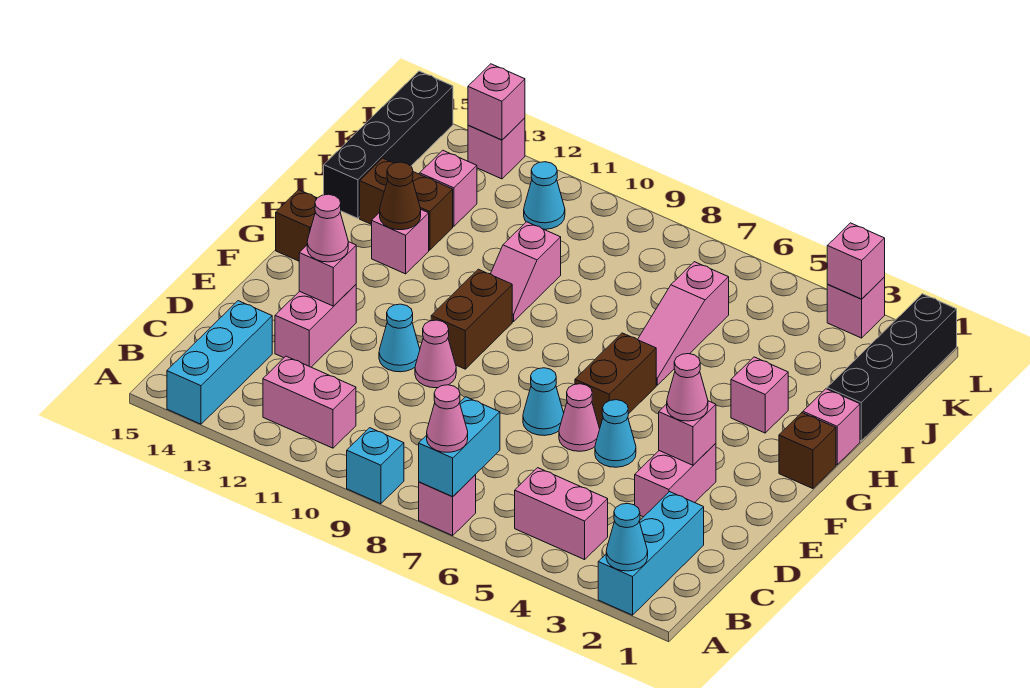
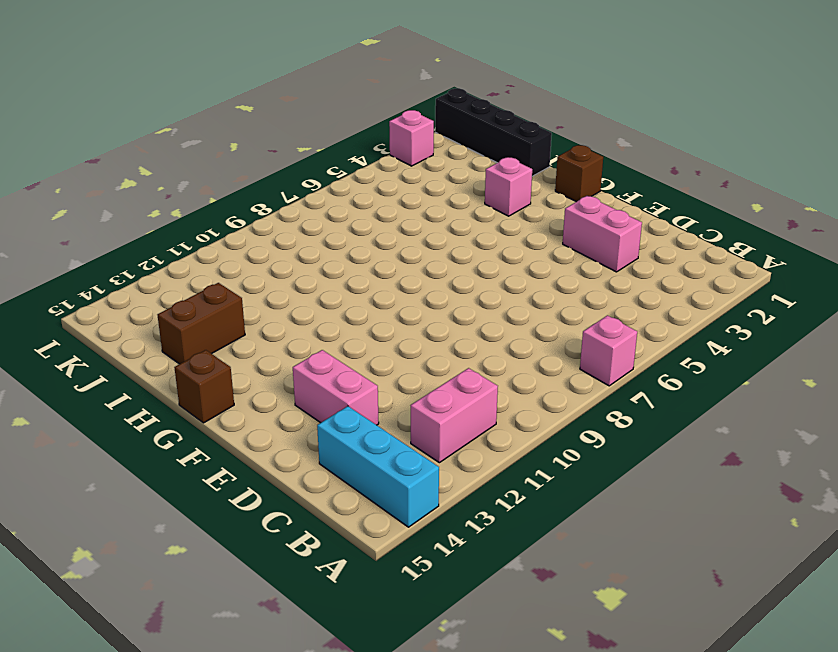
none -> cyan brick A2:C2 level 1
none -> cyan brick A9 level 1
none -> pink brick B4:B5 level 1
none -> cyan cone E5 level 1

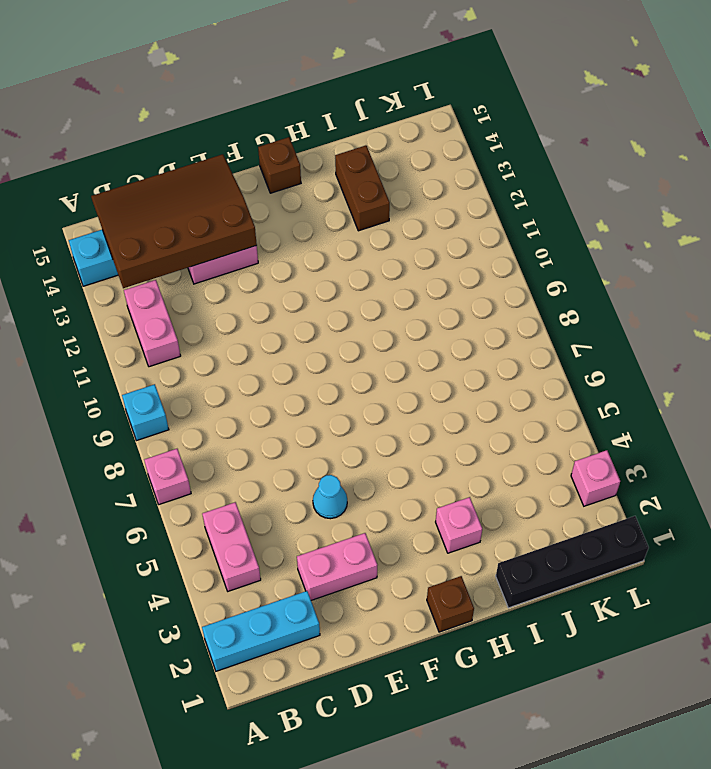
brown slope B13:E15 level 2 top 13 -> pink brick E13 level 2
none -> pink cone E6 level 1
none -> cyan cone E7 level 1
none -> pink cone E10 level 1
none -> cyan cone E11 level 1

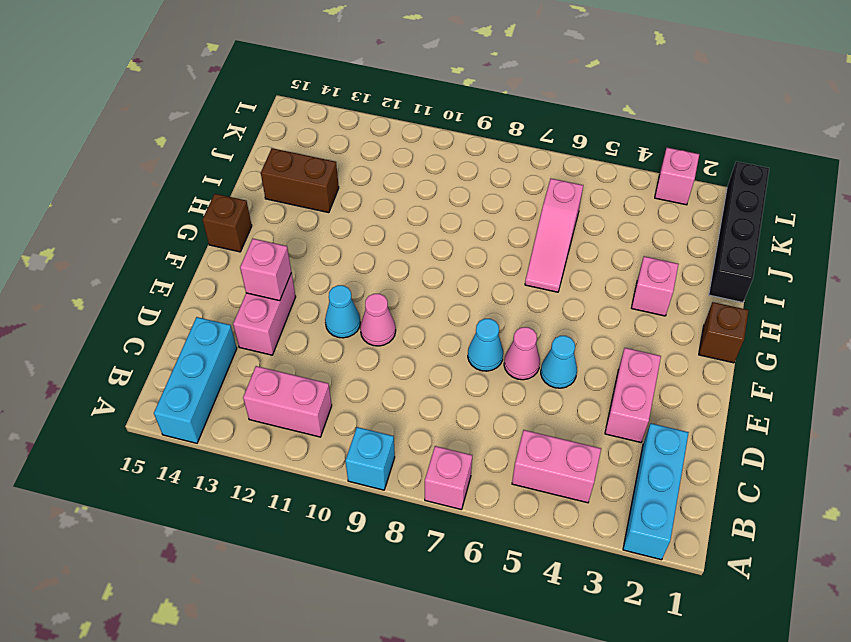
none -> brown brick F6:G6 level 1
none -> brown brick F10:G10 level 1
none -> pink brick H1 level 1
none -> pink slope H10:I10 level 1 top I

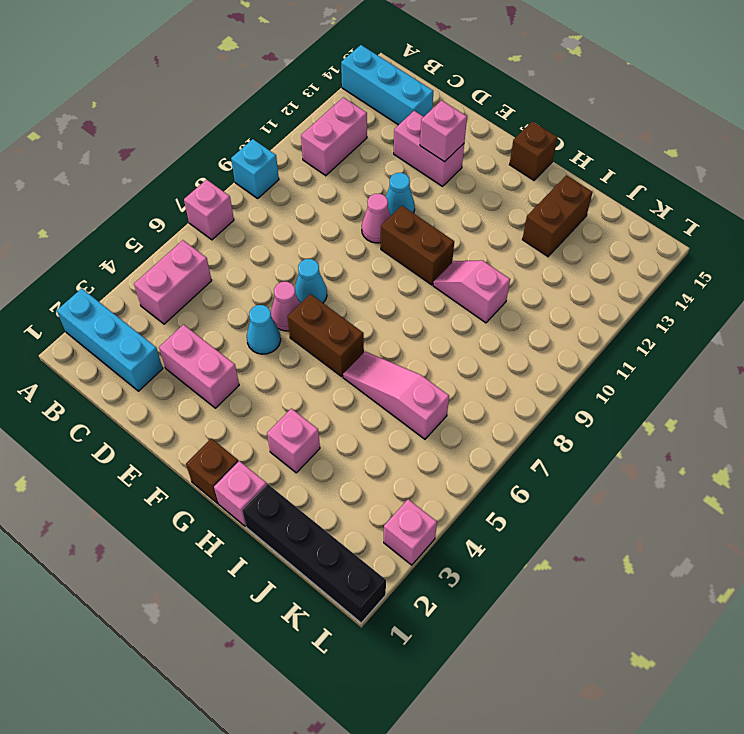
none -> pink brick H13 level 1
none -> black brick I15:L15 level 1
none -> pink brick J13 level 1
none -> cyan cone K11 level 1

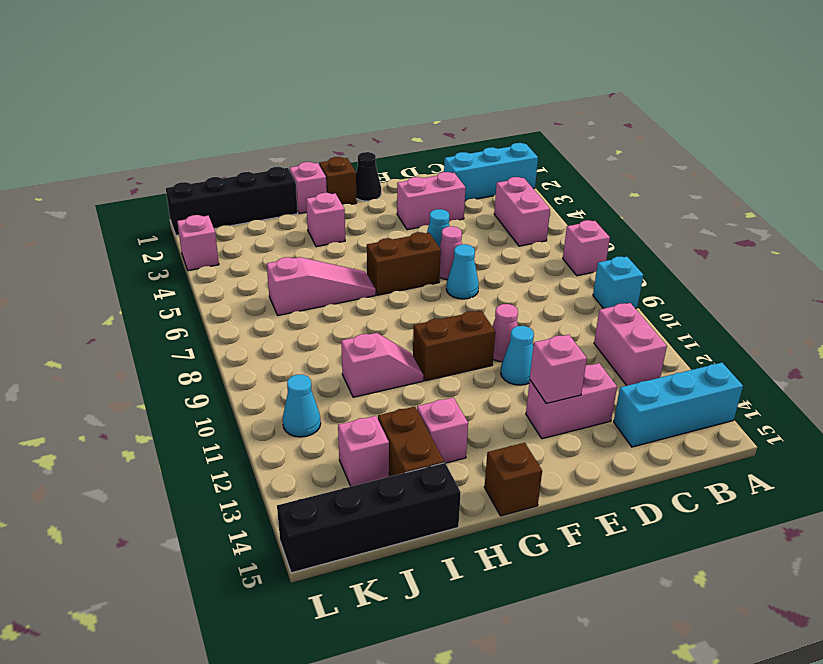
black cone F1 level 1 -> none
none -> pink brick L13 level 1
none -> cyan cone A2 level 2
none -> cyan brick A7:B7 level 2
none -> pink brick E3 level 2

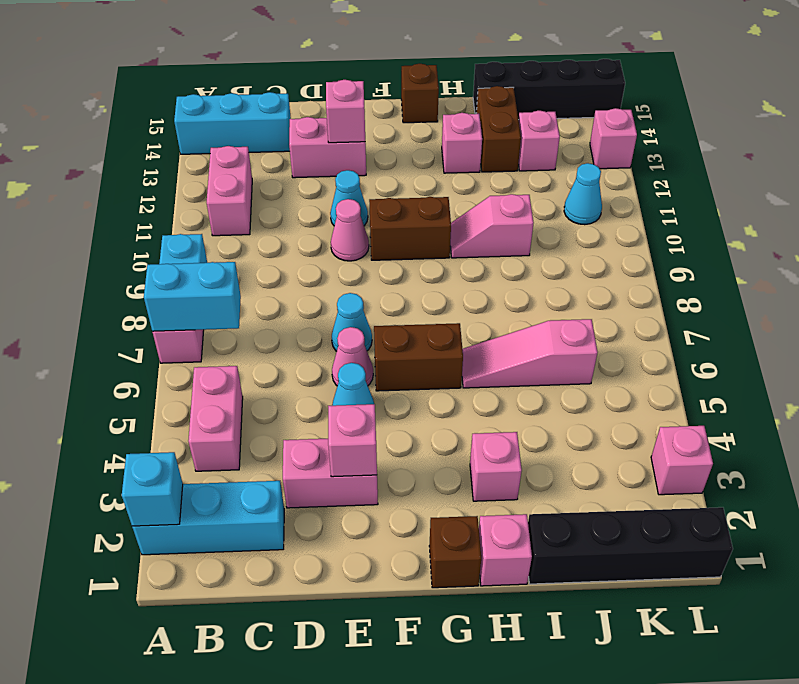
cyan brick A2 level 2 -> cyan cone A2 level 2
none -> brown cone H13 level 2
none -> pink brick L3 level 2
none -> pink brick L13 level 2
none -> pink cone A7 level 3

